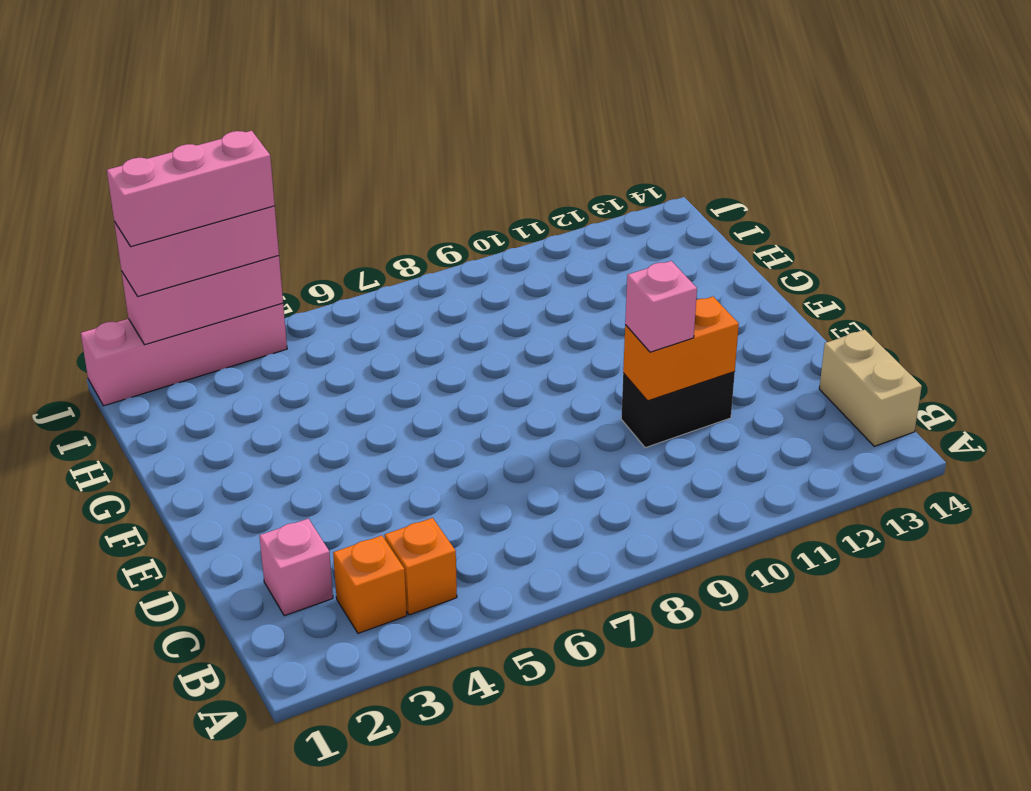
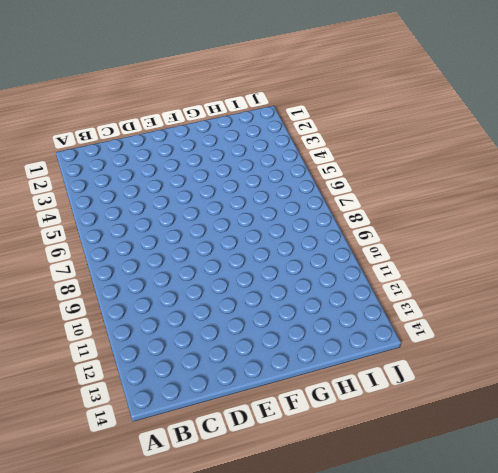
none -> orange brick B3 level 1
none -> orange brick B4 level 1

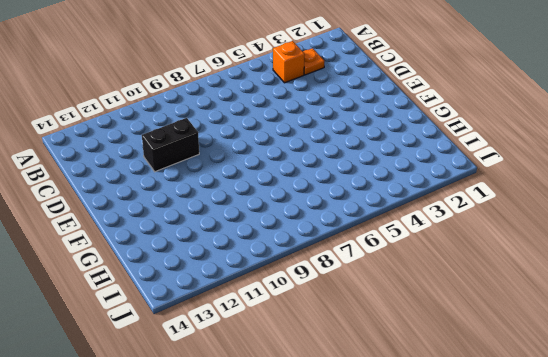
orange plate B3 level 1 -> orange brick B3 level 1
none -> tan brick B14:C14 level 1
none -> pink brick C2 level 1

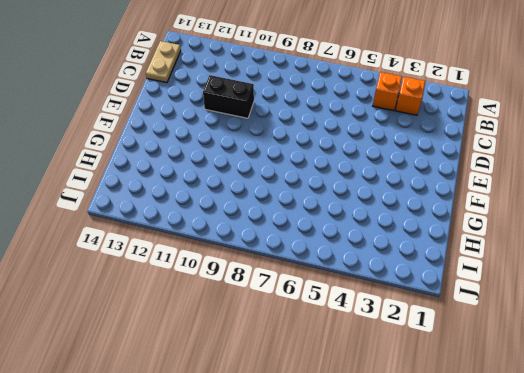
tan plate B14:C14 level 1 -> tan brick B14:C14 level 1
none -> pink brick C2 level 1
none -> pink brick J1:J4 level 1

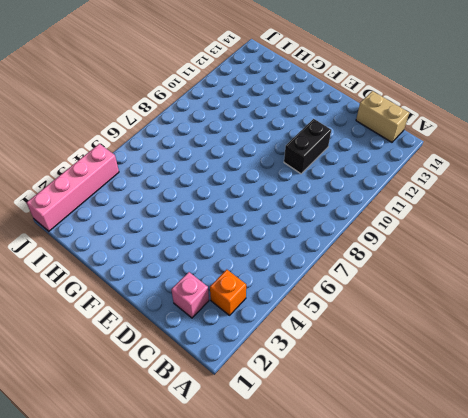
none -> orange brick B4 level 1
none -> orange brick D10:D11 level 2

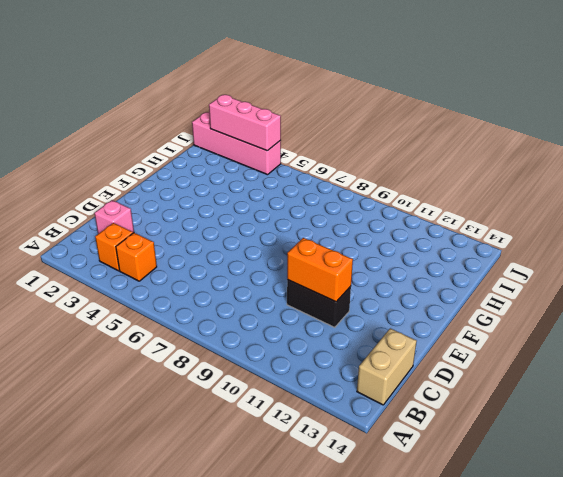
none -> pink brick D10 level 3
none -> pink brick J2:J4 level 3

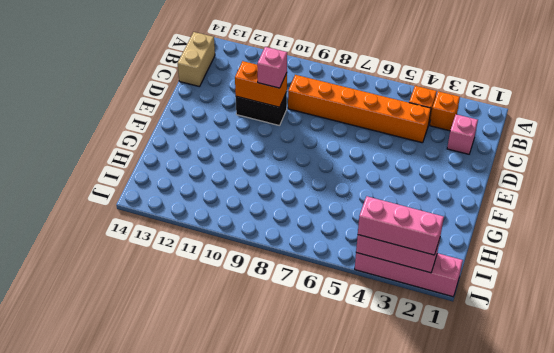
orange brick C4:C9 level 1 -> none
none -> pink brick J2:J4 level 4

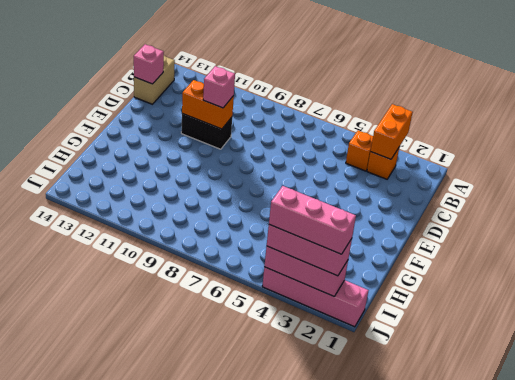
orange brick A3:B3 level 2 -> none
pink brick C14 level 2 -> pink brick C2 level 1

